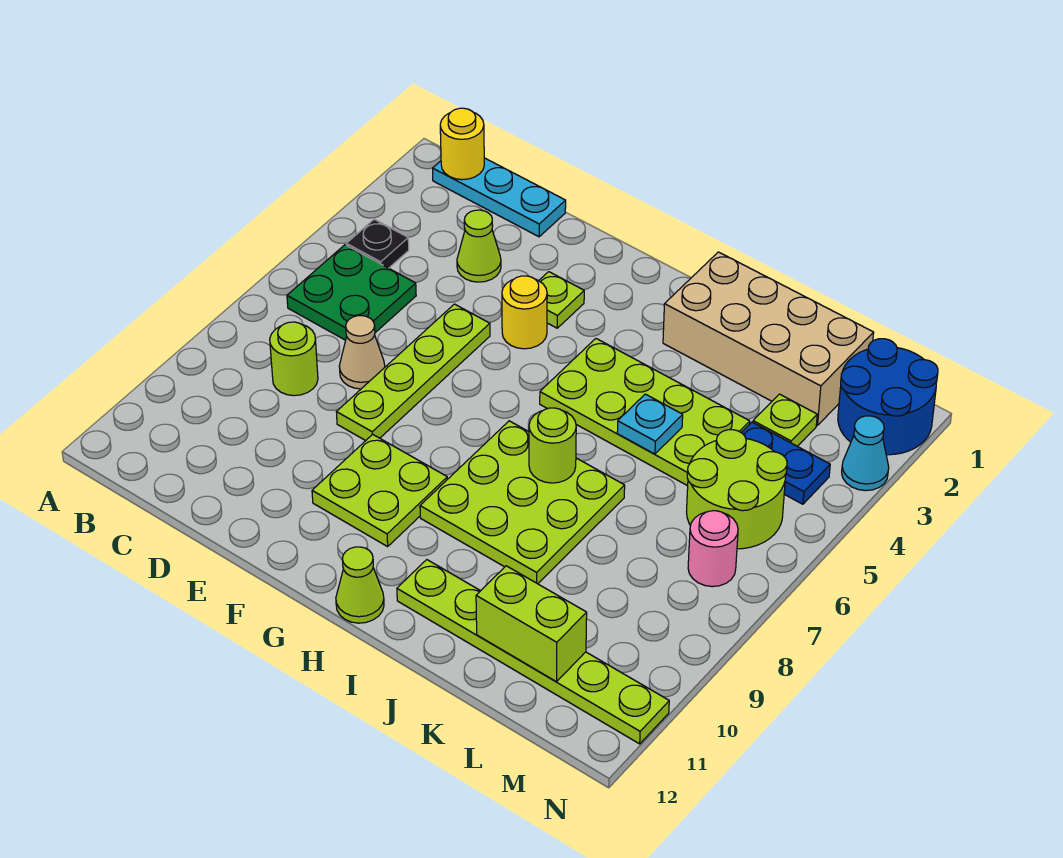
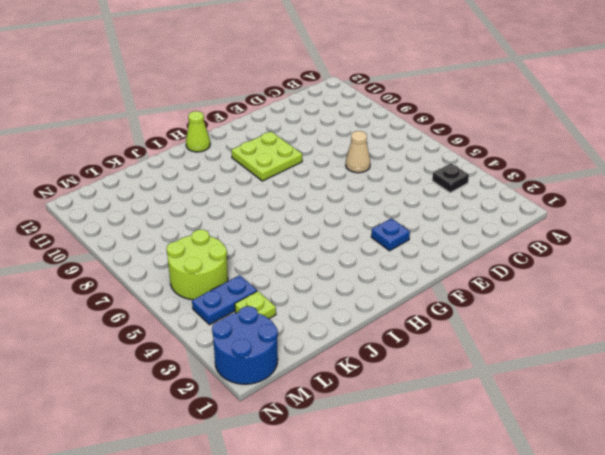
blue plate F3 level 1 -> lime plate F3 level 1
none -> cyan plate B1:D1 level 1
none -> green plate B5:C6 level 1
none -> lime round brick C8 level 1

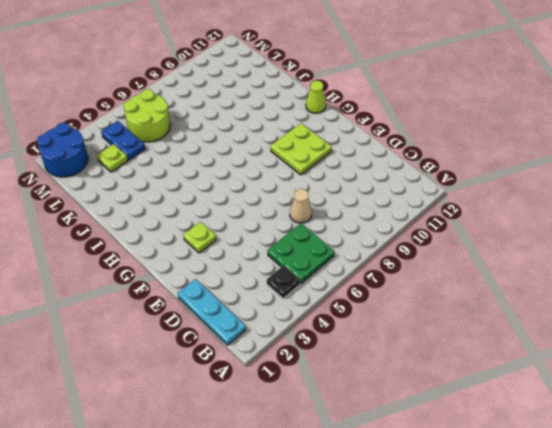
none -> lime round brick C8 level 1
none -> lime cone D3 level 1
none -> lime plate E5:E8 level 1

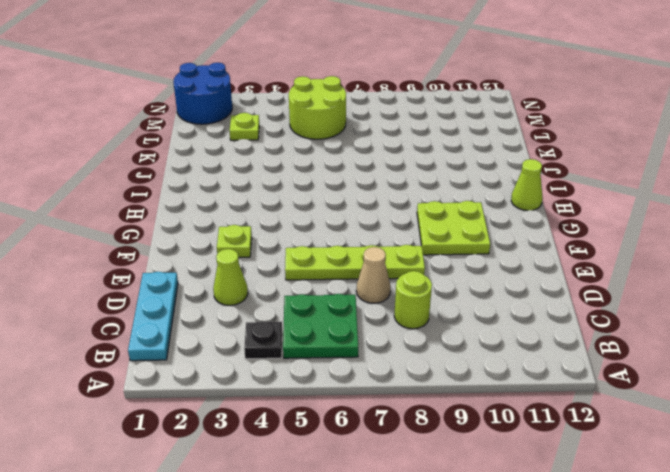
none -> yellow round brick F4 level 1
none -> lime plate H4:K5 level 1
none -> lime plate H7:J9 level 1

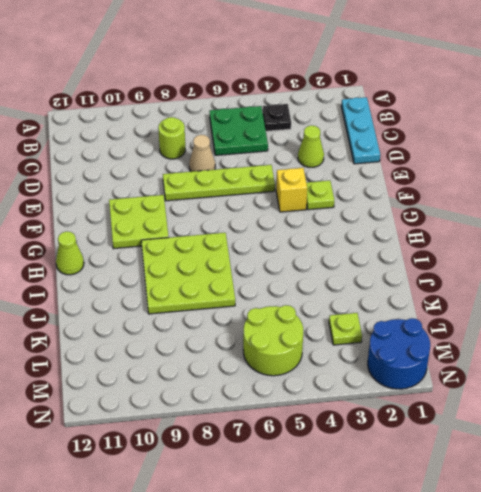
yellow brick F4 level 1 -> yellow round brick F4 level 1
none -> lime plate H4:K5 level 1
none -> tan brick I1:L2 level 1
none -> lime plate I11:N11 level 1

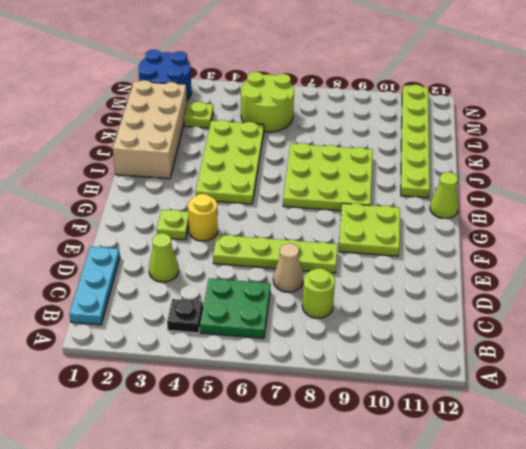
none -> blue plate L4:M4 level 1
none -> pink round brick M7 level 1
none -> cyan cone N3 level 1

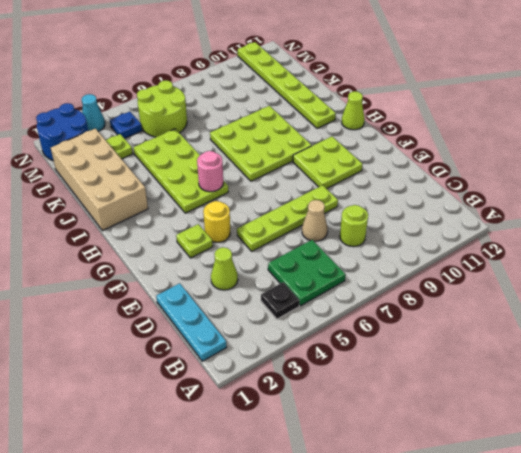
pink round brick H5 level 2 -> pink round brick M7 level 1
blue plate M4 level 1 -> blue plate L4:M4 level 1
none -> yellow round brick B1 level 2
none -> lime round brick I7 level 2
none -> cyan plate J5 level 2

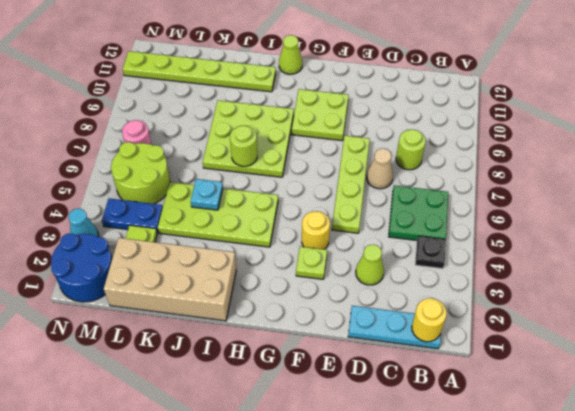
none -> lime brick K11:L11 level 2

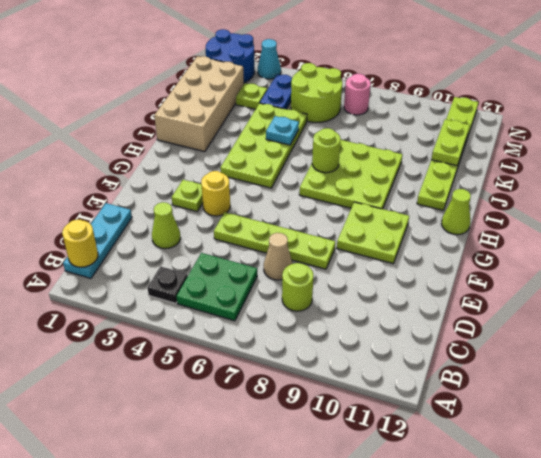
lime plate K11:L11 level 2 -> lime brick K11:L11 level 2

